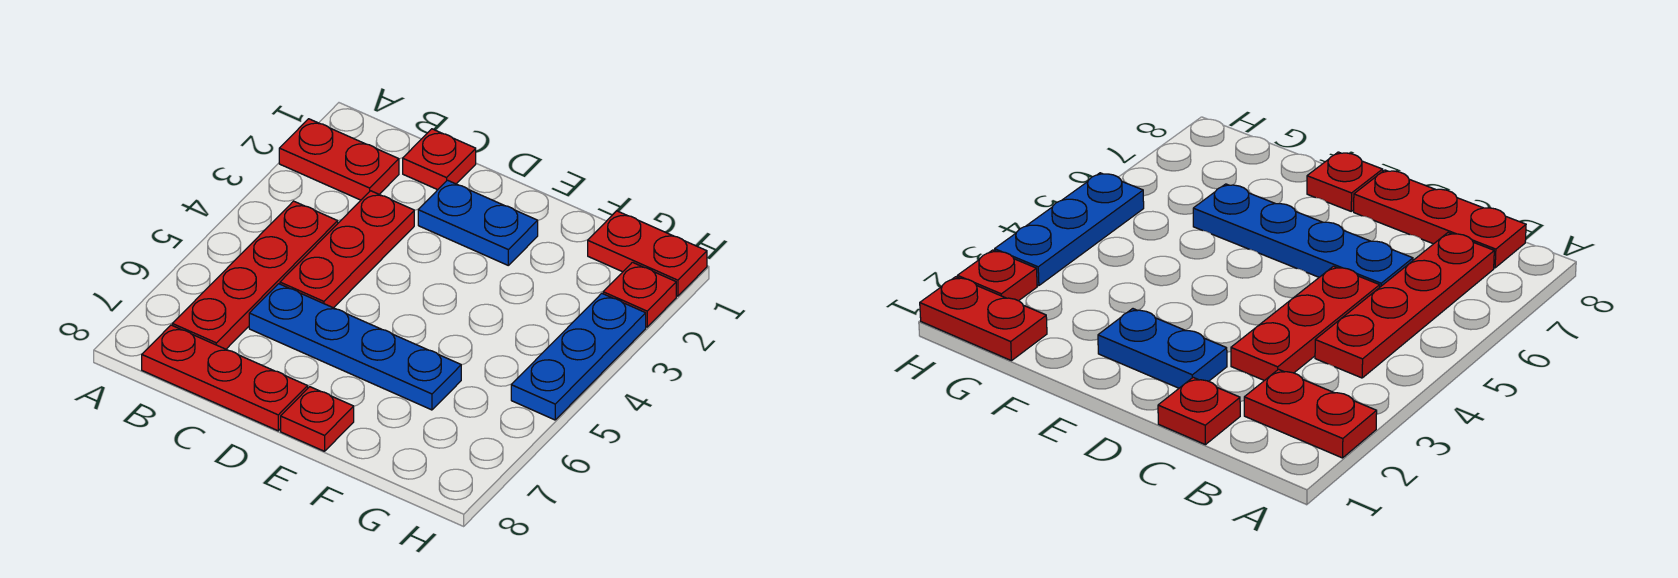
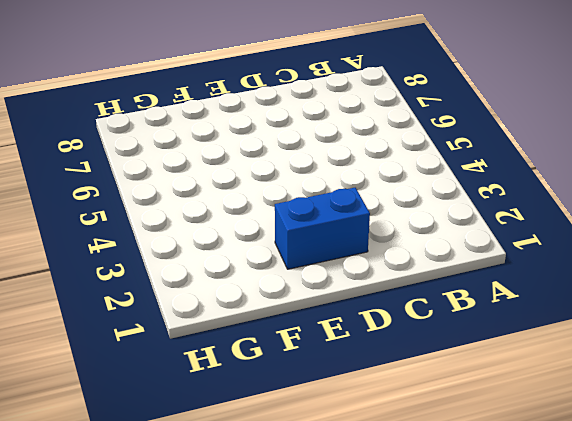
blue brick D2:E2 level 1 -> blue plate D2:E2 level 1
none -> red plate A2:B2 level 1
none -> red plate B4:B7 level 1

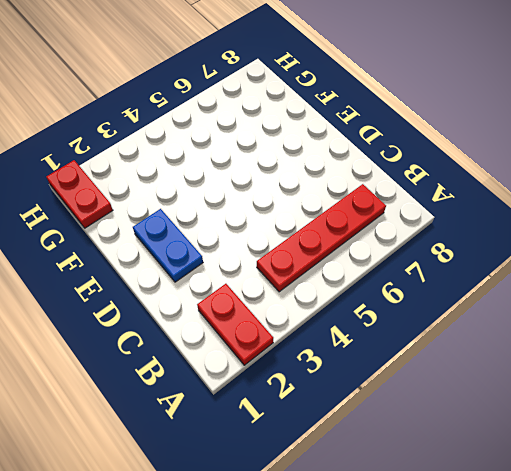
none -> red plate B8:D8 level 1
none -> red plate C1 level 1

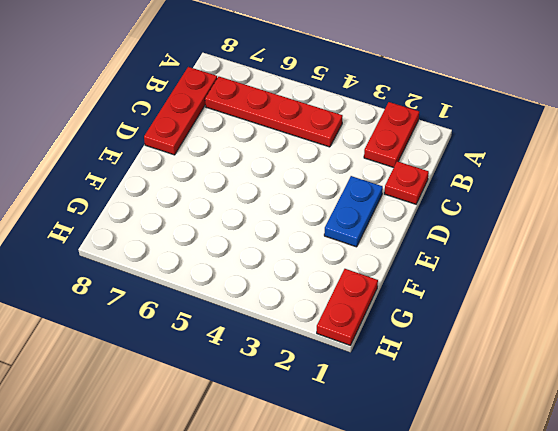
none -> red plate C3:C5 level 1
none -> blue plate C6:F6 level 1

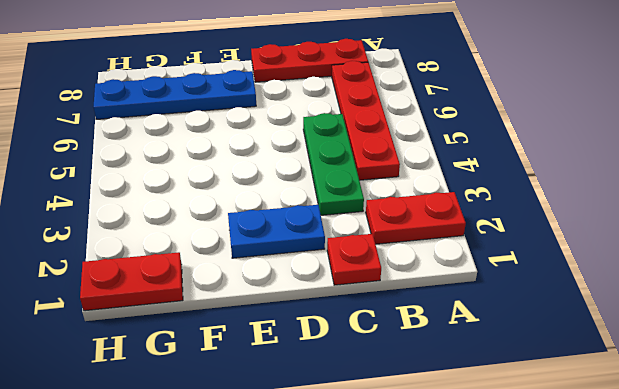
green plate C3:C5 level 1 -> red plate C3:C5 level 1
blue plate E7:H7 level 1 -> blue plate C6:F6 level 1
none -> red plate E8 level 1
none -> red plate H2 level 1

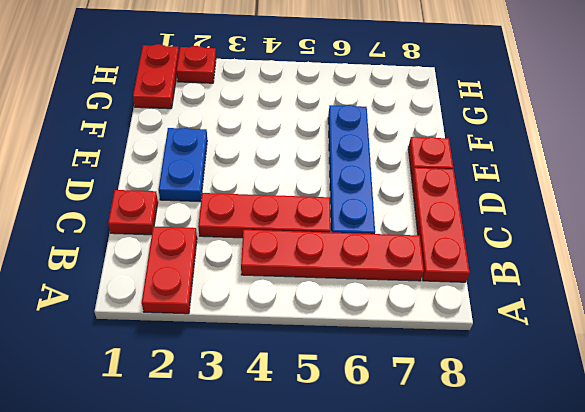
none -> blue plate H3:H5 level 1

